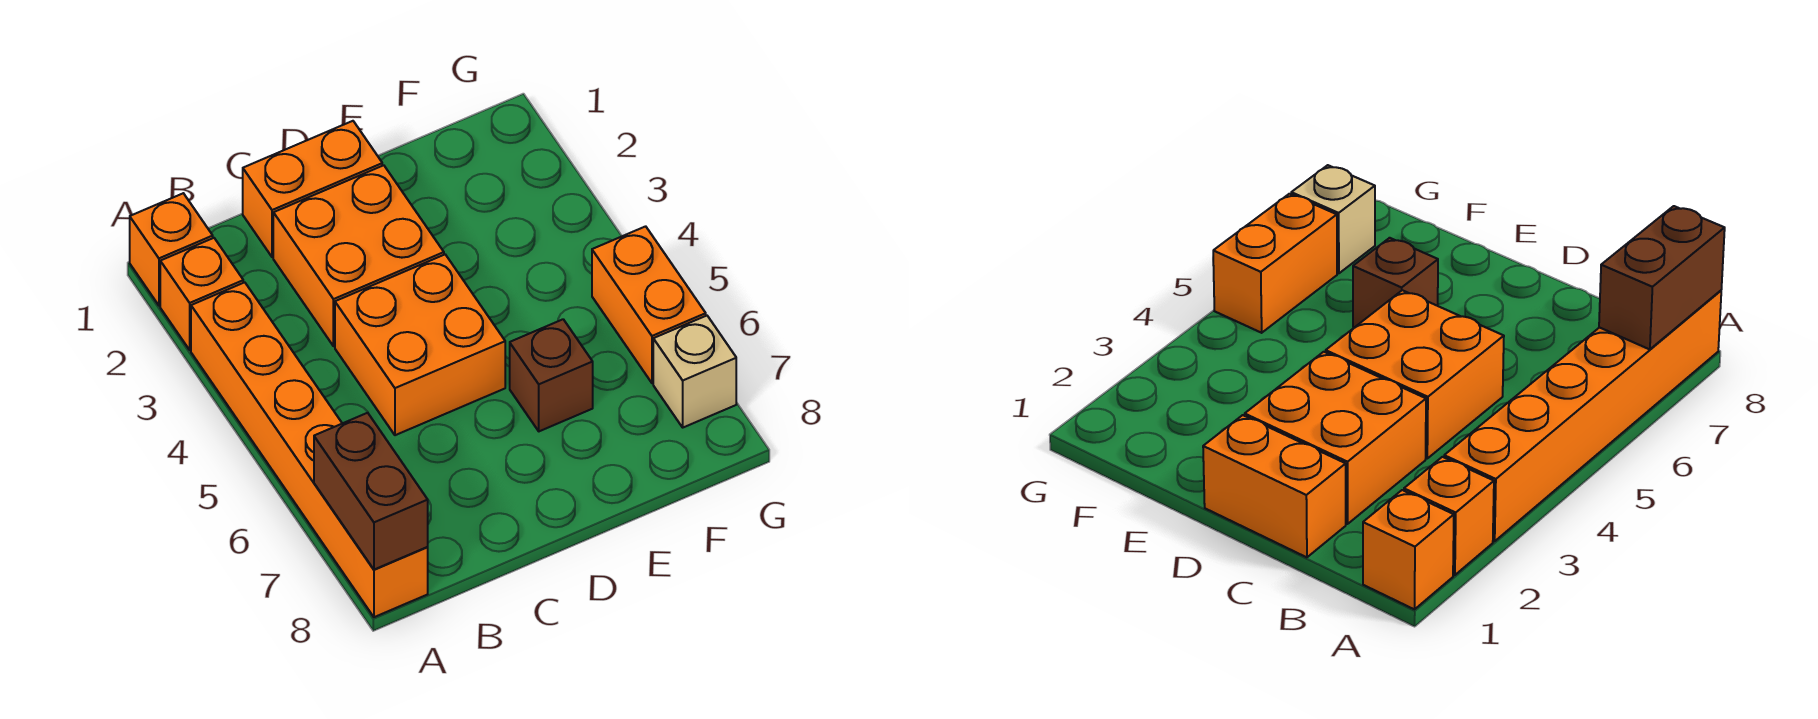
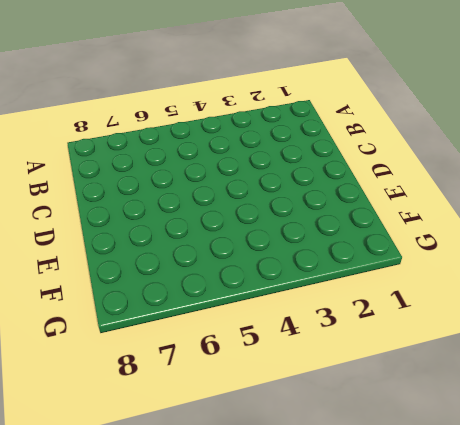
none -> orange brick A1 level 1
none -> orange brick A2 level 1

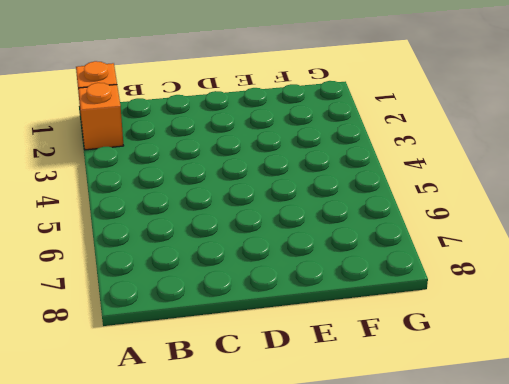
none -> orange brick A3:A8 level 1
none -> orange brick C1:D1 level 1

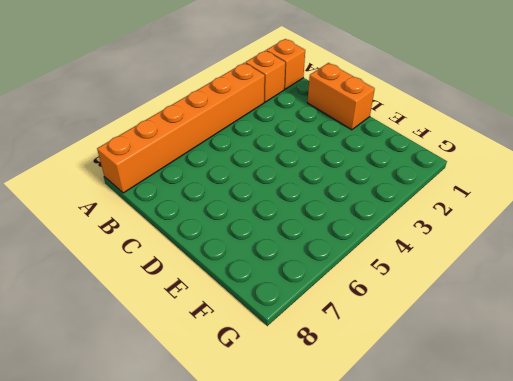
none -> orange brick C2:D3 level 1
none -> orange brick C4:D5 level 1

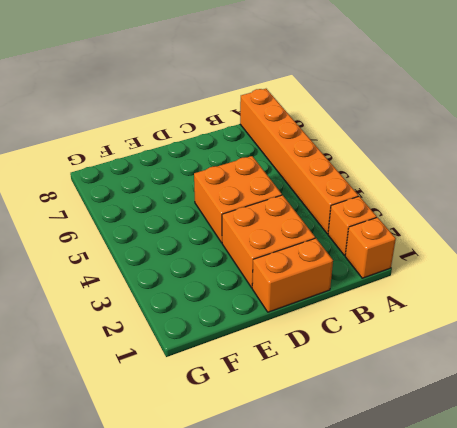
none -> brown brick E6 level 1
none -> orange brick G5:G6 level 1

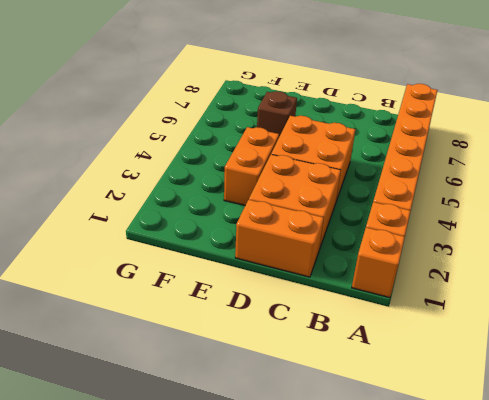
orange brick E3:E4 level 1 -> orange brick G5:G6 level 1
none -> tan brick G7 level 1
none -> brown brick A7:A8 level 2

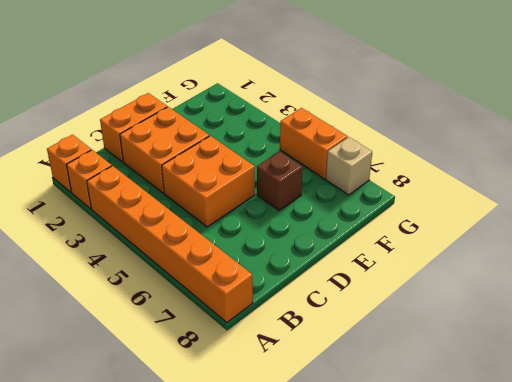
none -> brown brick A7:A8 level 2

